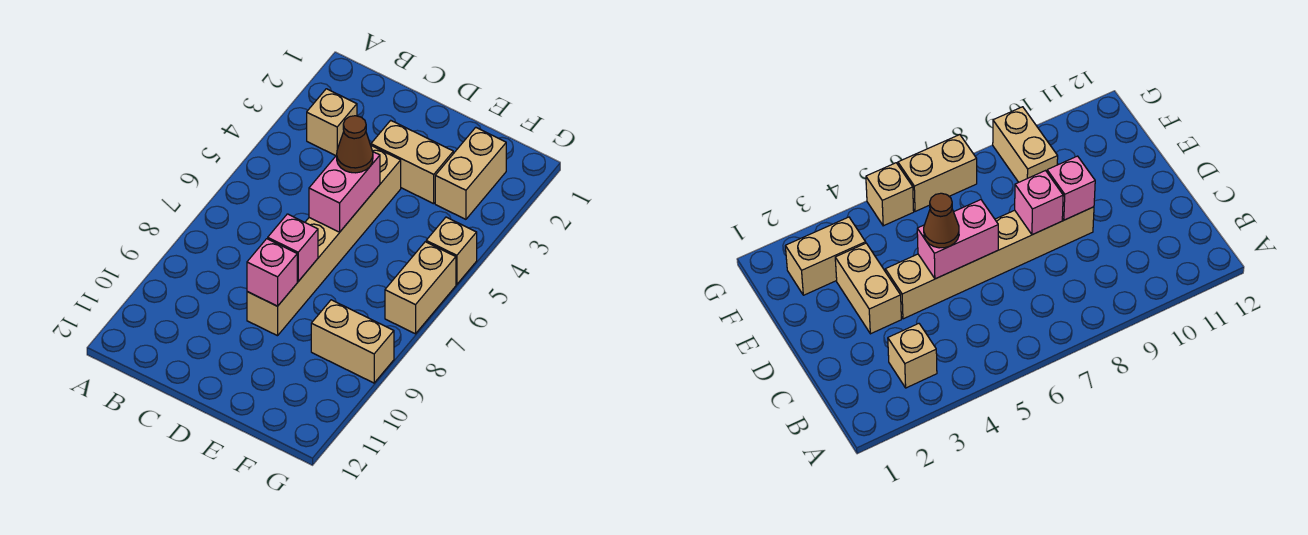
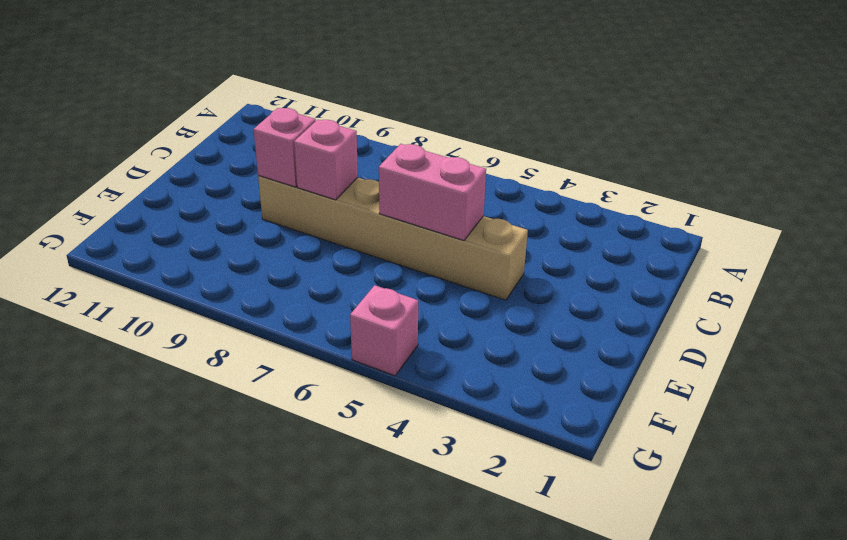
pink brick G5 level 1 -> tan brick G5 level 1
none -> tan brick B3 level 1
none -> tan brick D3:E3 level 1

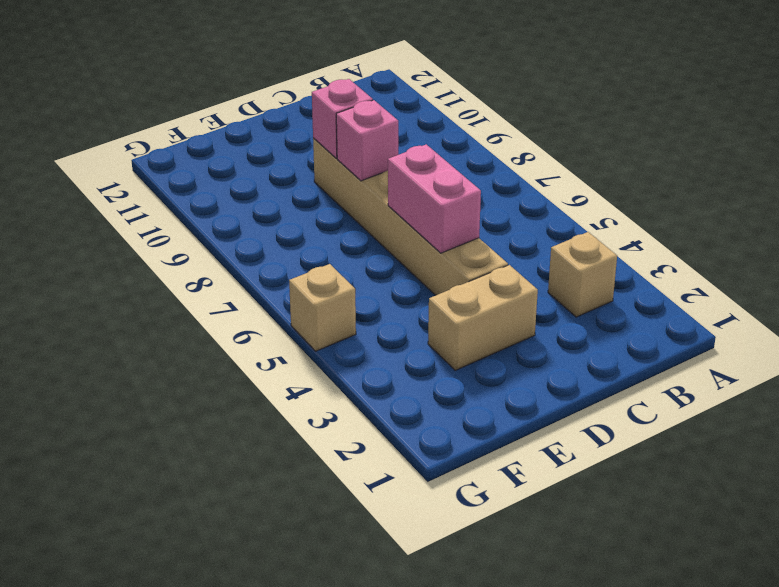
none -> tan brick F2:F3 level 1
none -> tan brick F9:G9 level 1

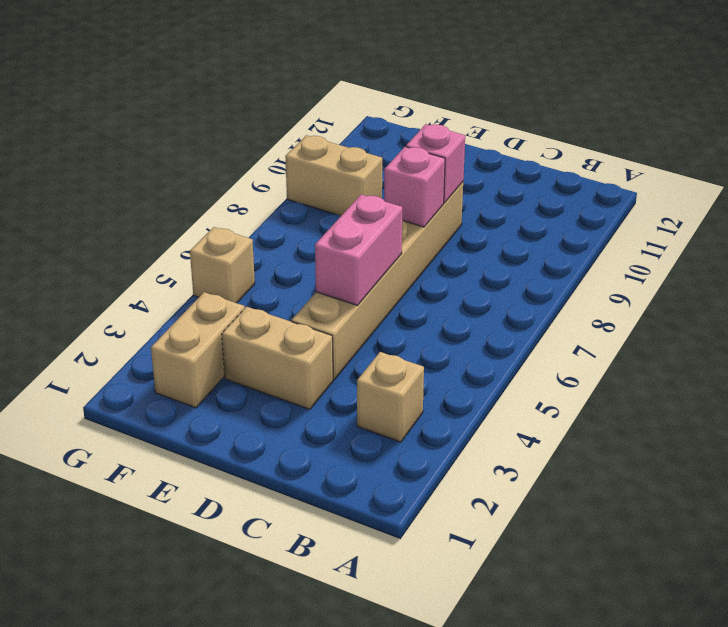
none -> tan brick G6:G7 level 1
none -> brown cone D5 level 3

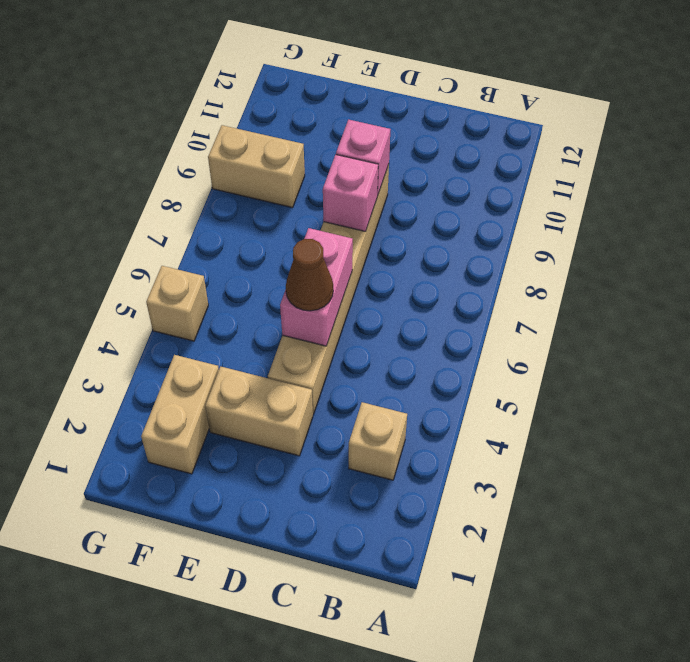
none -> tan brick G6:G7 level 1

